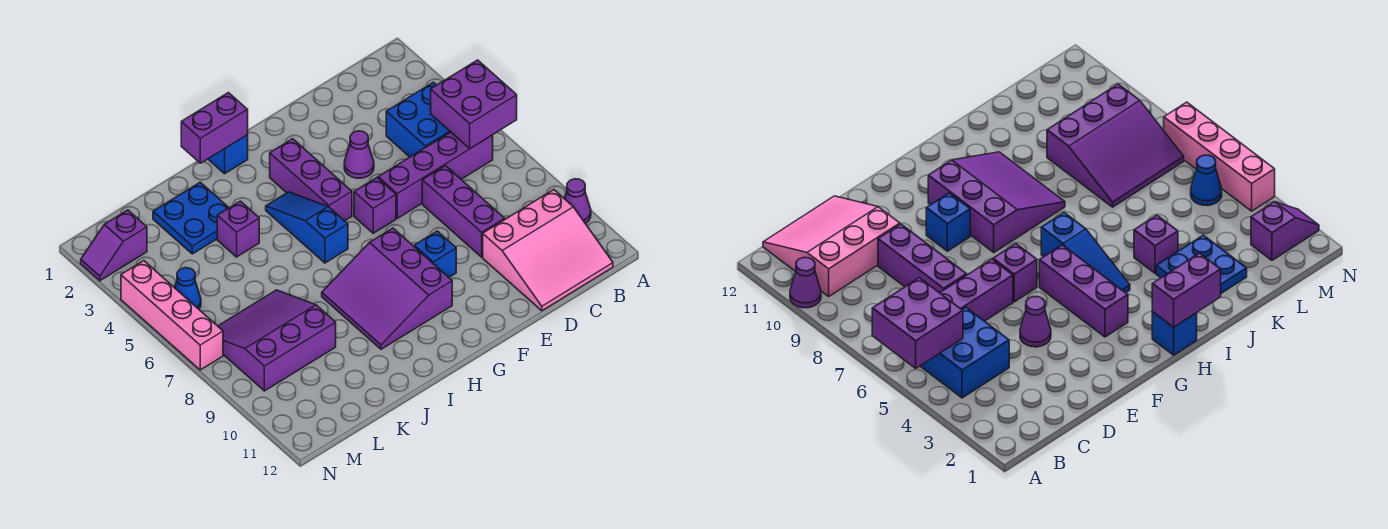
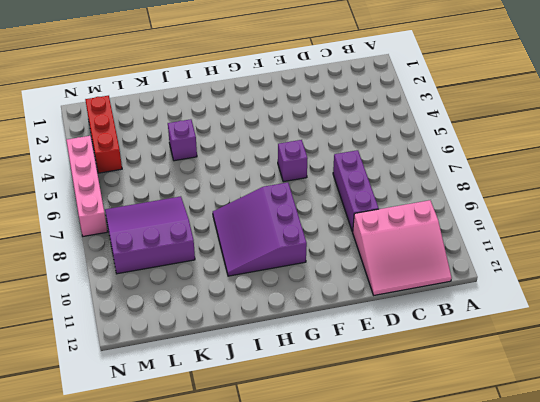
red brick M2:M4 level 1 -> purple slope M2:N2 level 1 top M
none -> purple cone A10 level 1
none -> blue brick B4:C5 level 1
none -> purple brick B6:E6 level 1

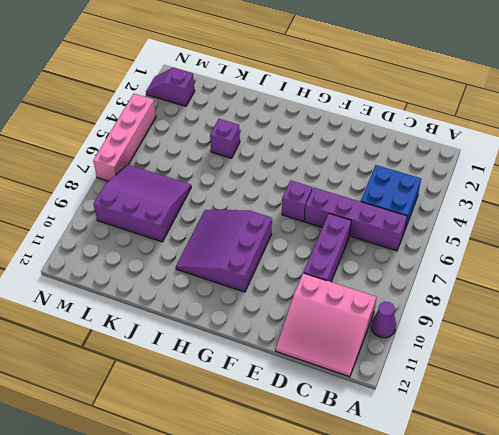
none -> purple cone E4 level 1
none -> blue brick F9 level 1
none -> purple brick G3:G5 level 1

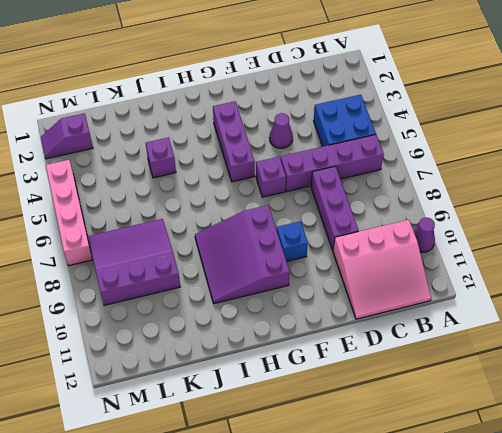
none -> blue brick H1 level 1
none -> blue slope H4:H6 level 1 top 6
none -> blue plate J2:K3 level 1

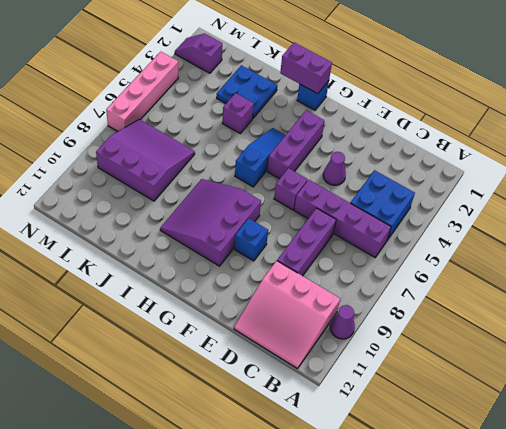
none -> blue cone M5 level 1
none -> purple brick A5:B6 level 2

